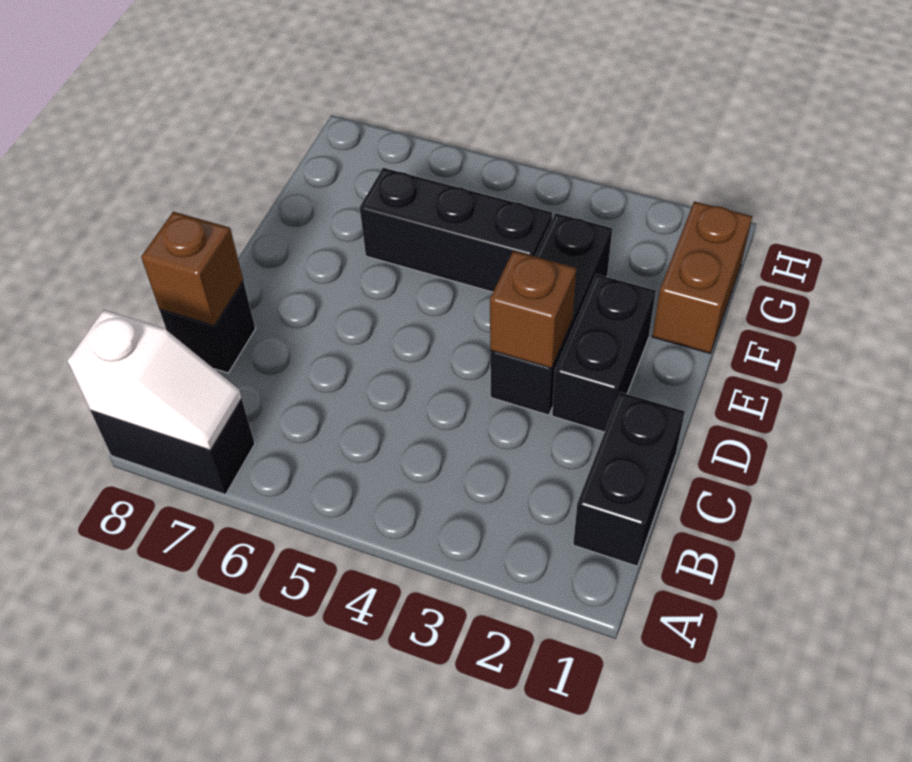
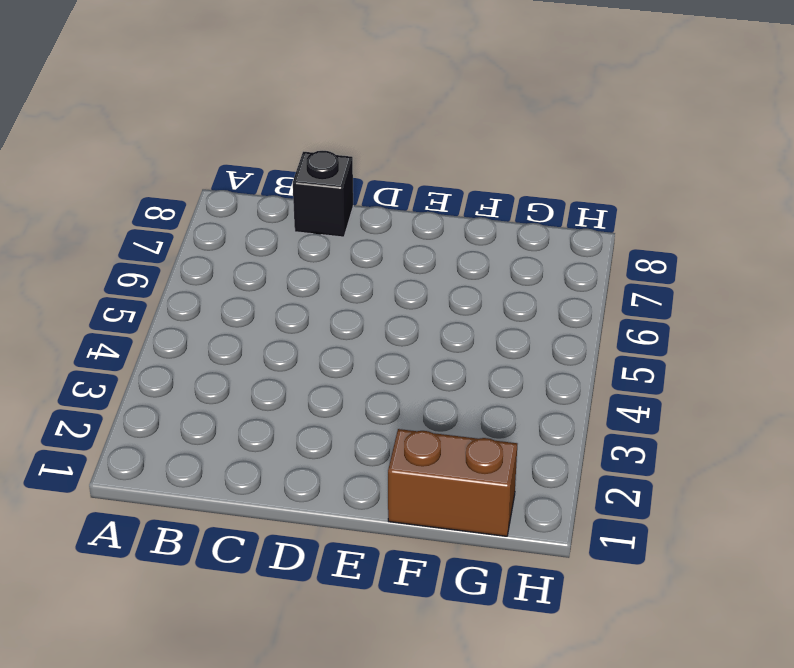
none -> black brick A7:A8 level 1
none -> black brick B1:C1 level 1

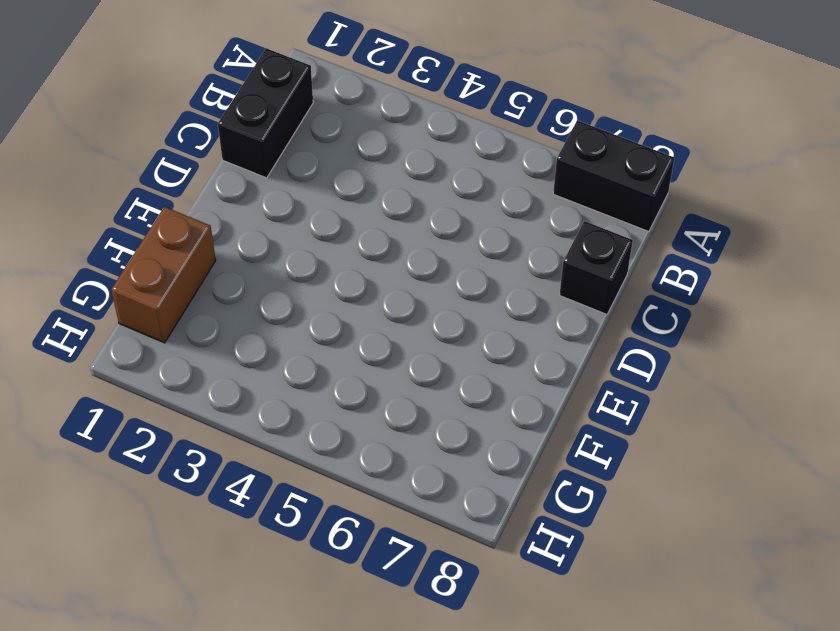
none -> black brick D2:E2 level 1
none -> black brick D3:F3 level 1

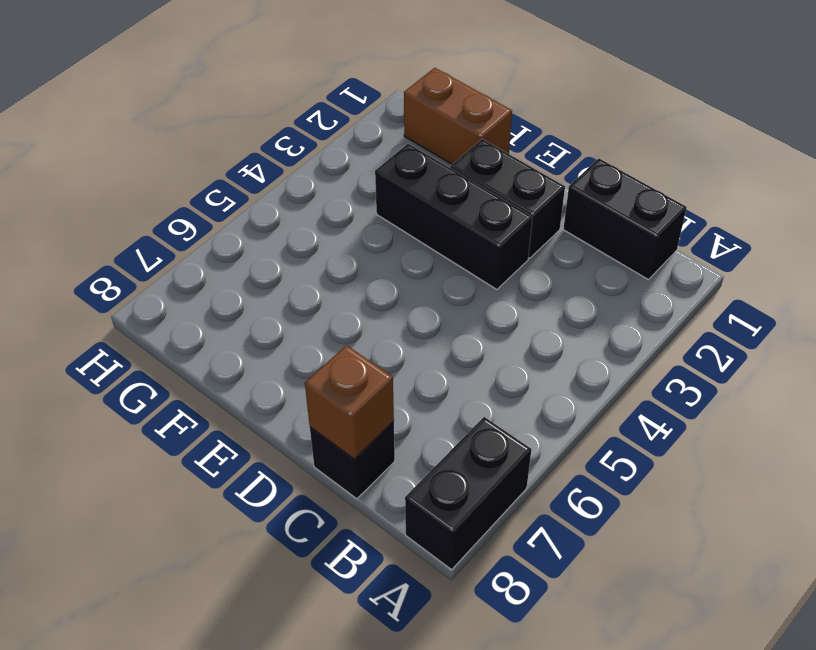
none -> black brick F4:F6 level 1
none -> white slope A7:A8 level 2 top 8

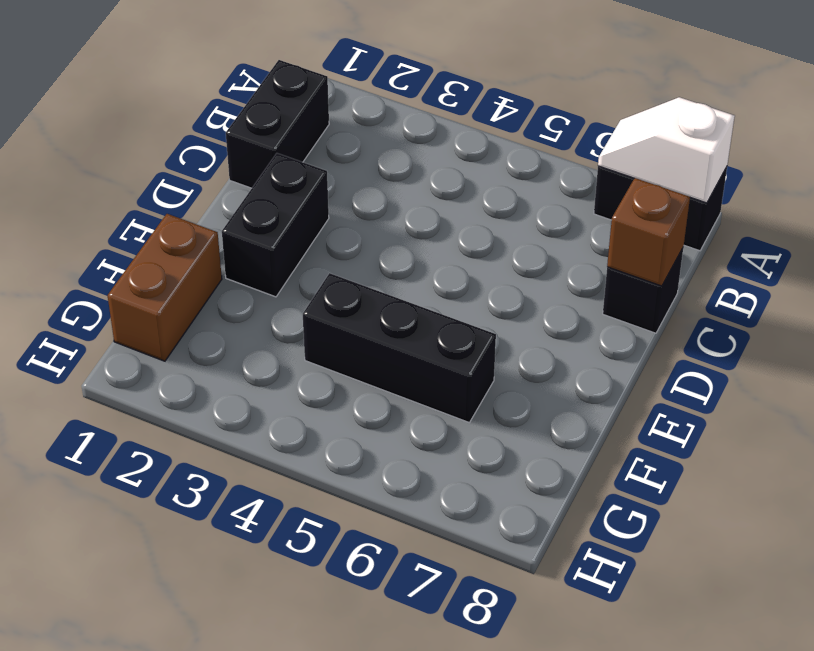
none -> black brick D3:F3 level 1
none -> brown brick D3 level 2

